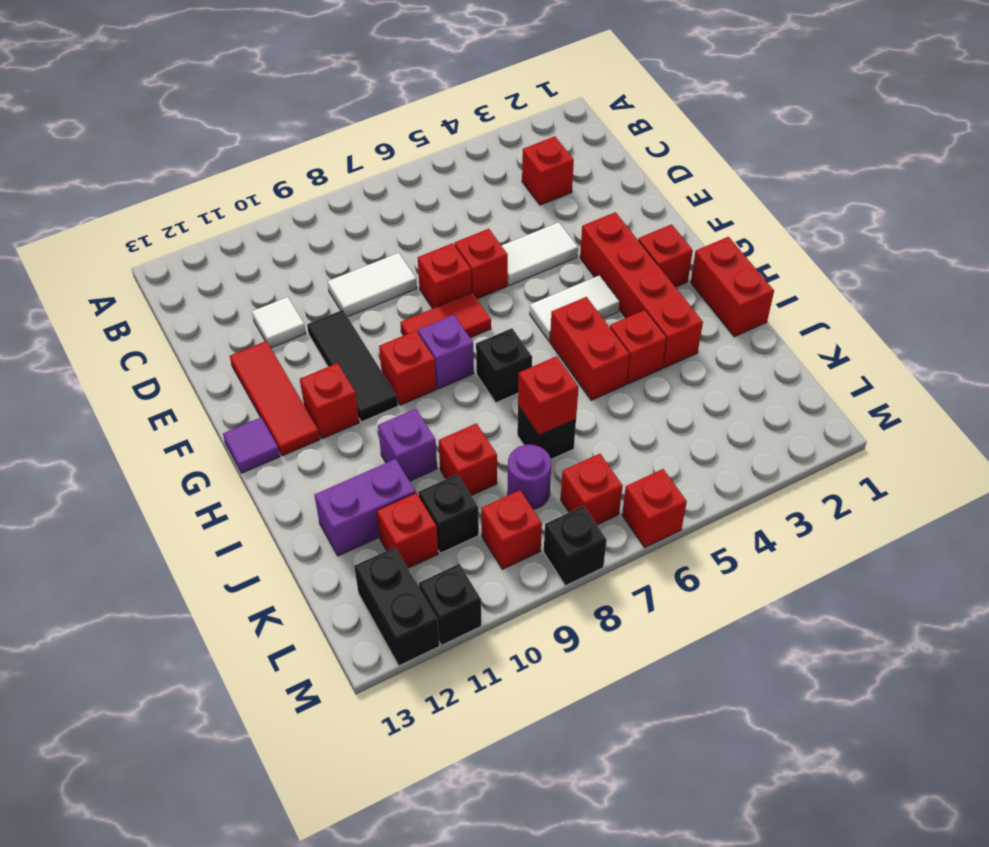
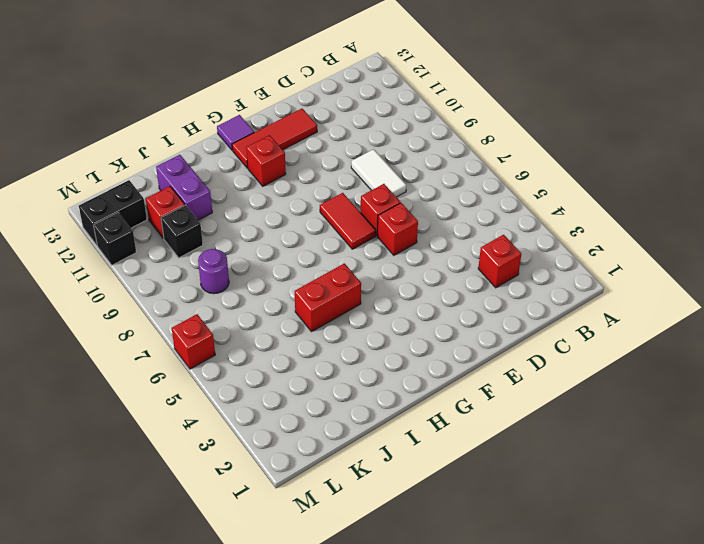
none -> white tile D11 level 1
none -> white tile E4:E5 level 1
none -> black tile E10:G10 level 1
none -> red brick F3:I3 level 1

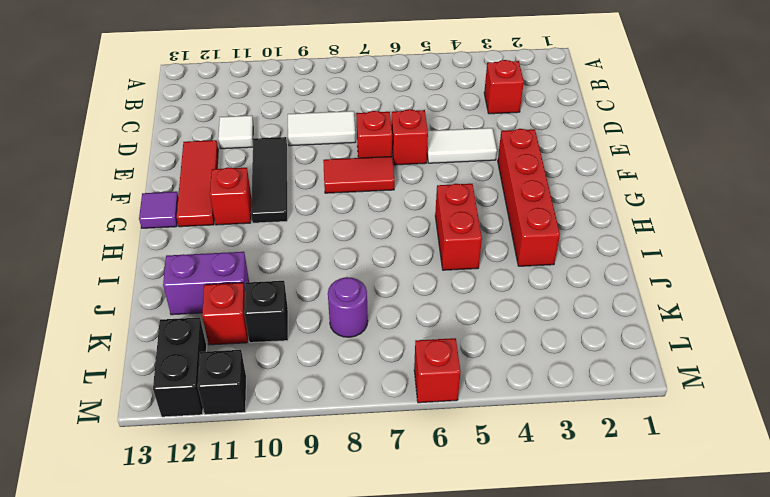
none -> red brick G2 level 1
none -> white tile G4:G5 level 1
none -> purple brick G8 level 1
none -> red brick G9 level 1

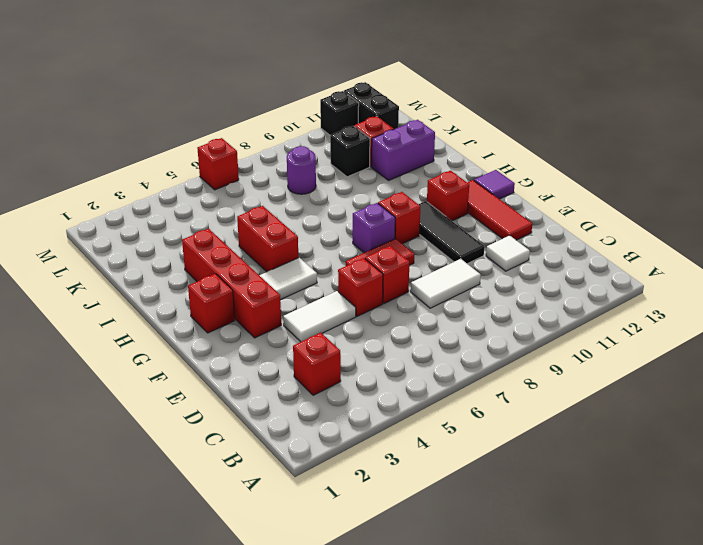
none -> red brick H1:I1 level 1
none -> black brick H7 level 1
none -> red brick I4 level 1
none -> purple brick I10 level 1

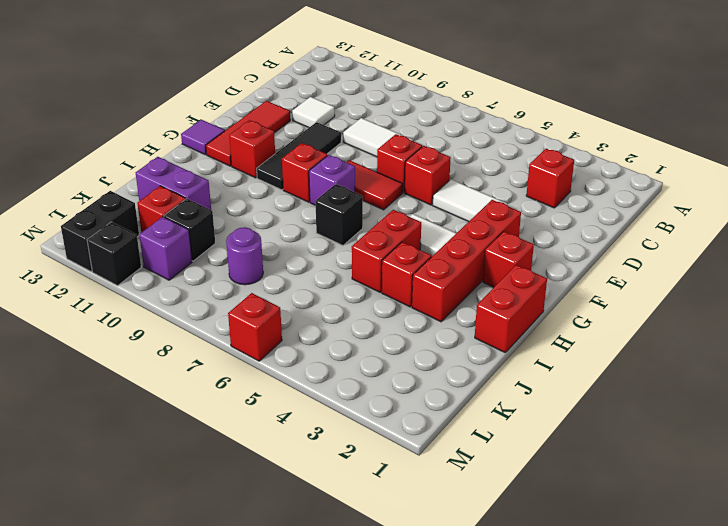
purple brick L10 level 1 -> purple brick I10 level 1
none -> black brick J7 level 1
none -> red brick J9 level 1
none -> red brick L7 level 1
none -> red brick L9 level 1

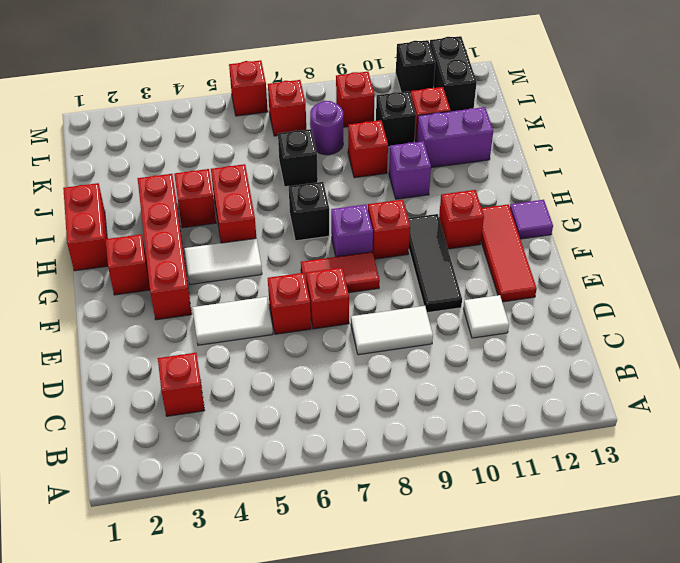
none -> black brick M8 level 1
none -> red brick J7 level 2

